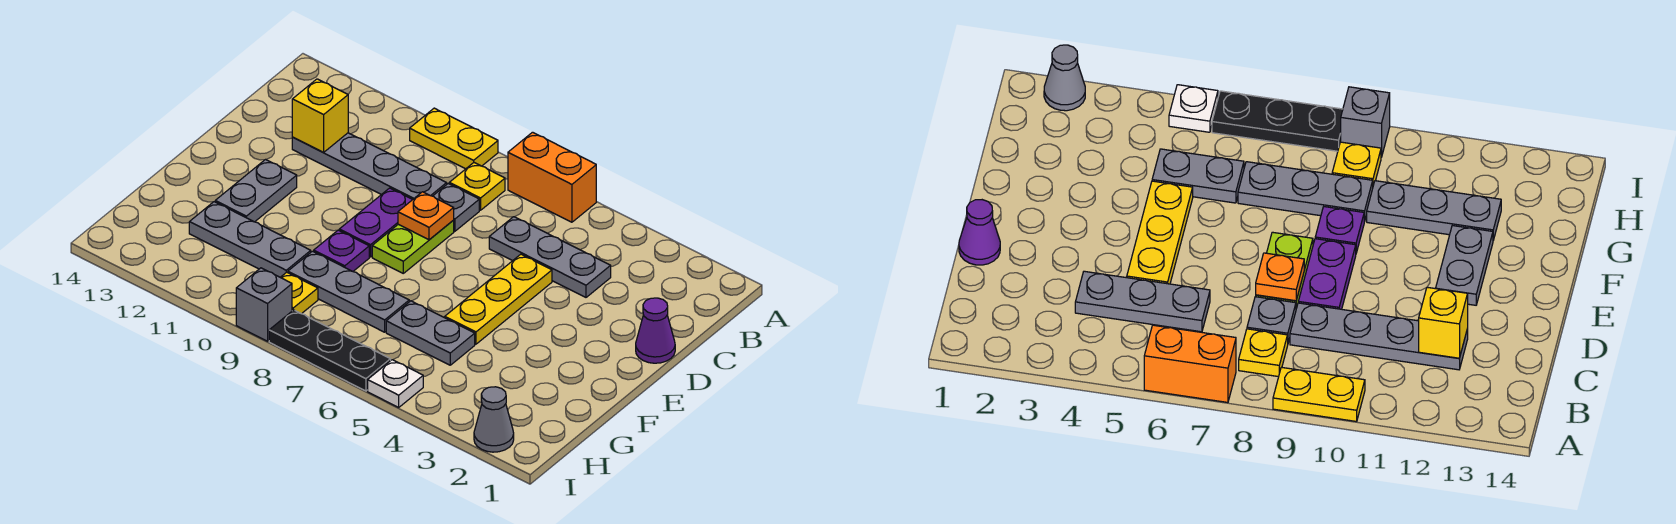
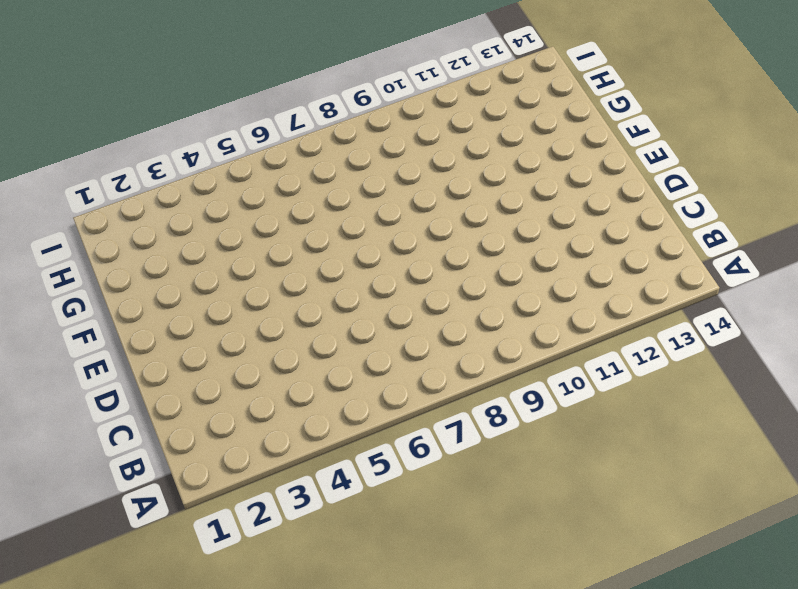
none -> orange brick A6:A7 level 1
none -> yellow plate A9:A10 level 1
none -> yellow plate B8 level 1

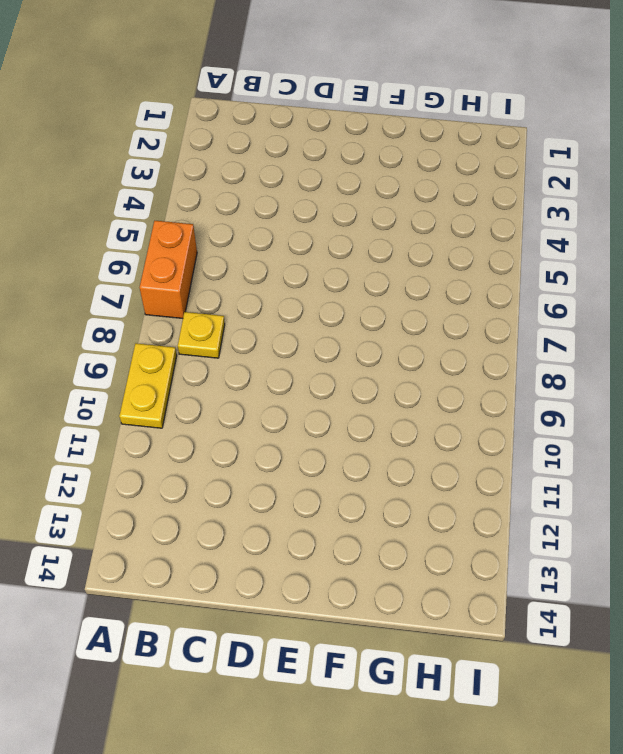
none -> grey plate C4:C6 level 1
none -> grey plate C8 level 1
none -> grey plate C9:C12 level 1

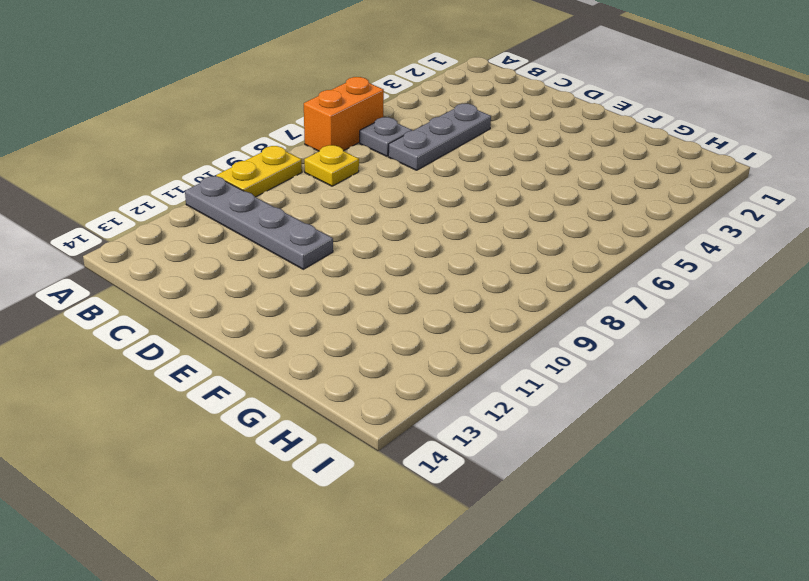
grey plate A11:D11 level 1 -> grey plate C9:C12 level 1
grey plate B6 level 1 -> grey plate C8 level 1
none -> purple cone D1 level 1
none -> yellow plate D5:F5 level 1
none -> lime plate D8:E8 level 1

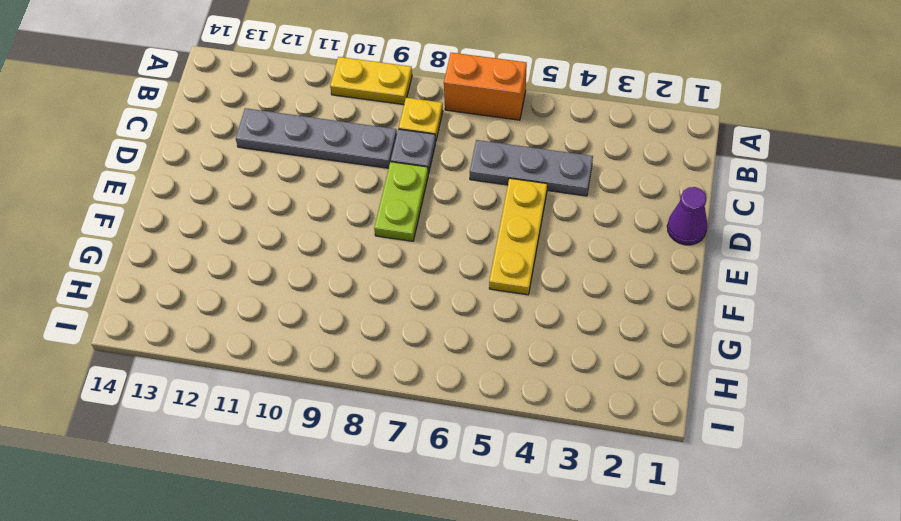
none -> purple plate D9:E9 level 1
none -> grey plate E12:F12 level 1
none -> purple plate F9 level 1

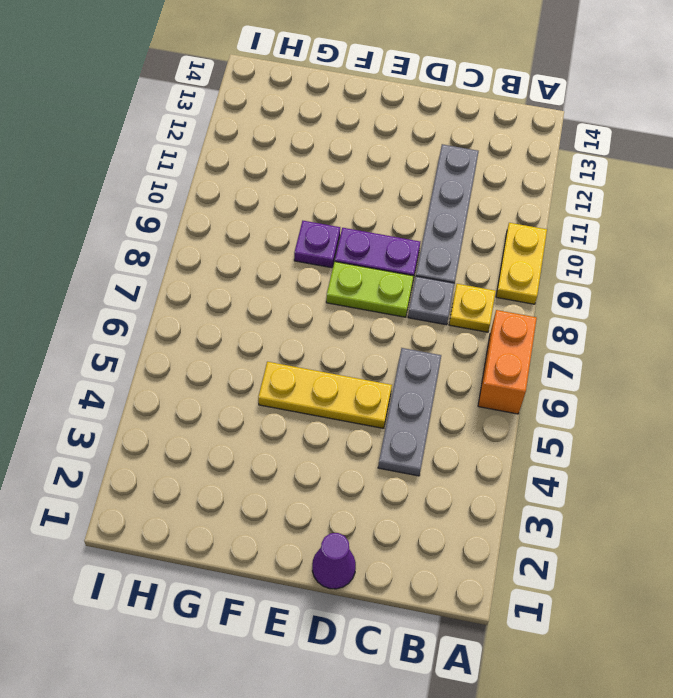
none -> grey plate E12:F12 level 1
none -> grey plate G5:G6 level 1
none -> grey plate G7:G9 level 1

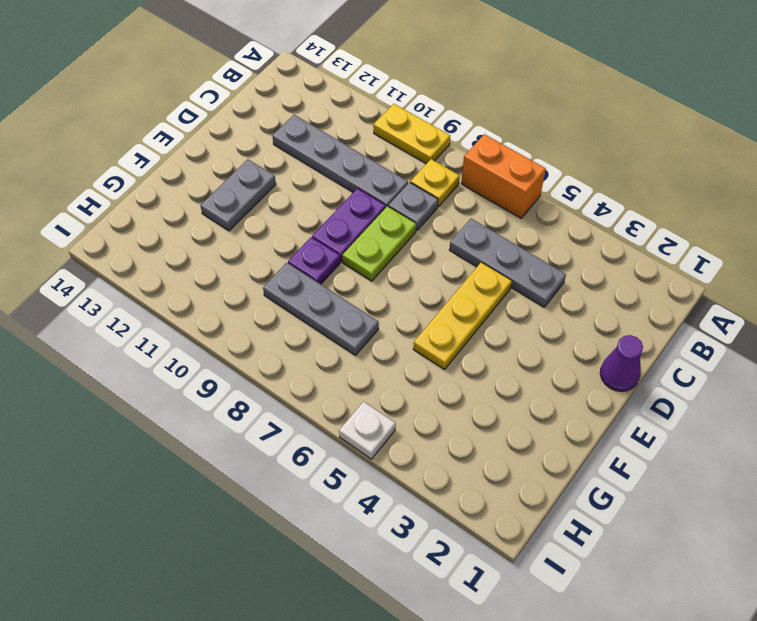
none -> grey plate G5:G6 level 1
none -> grey plate G10:G12 level 1
none -> yellow plate H9 level 1

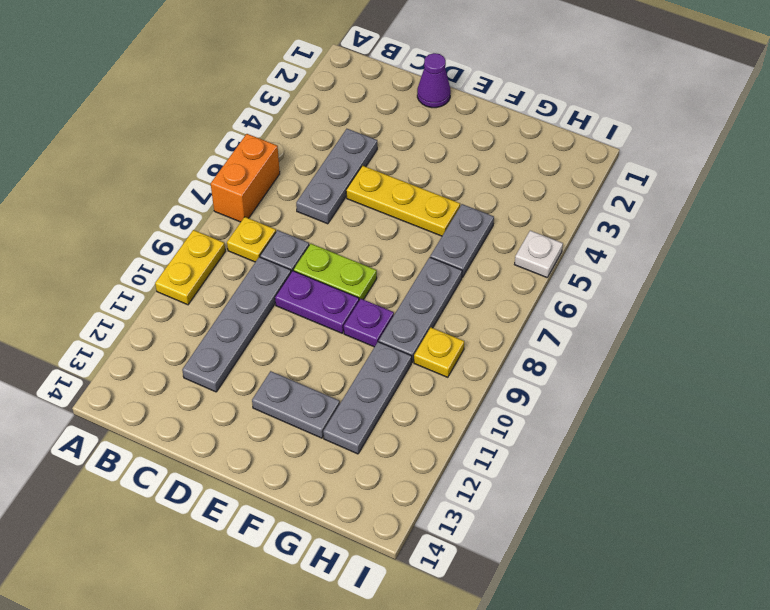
none -> grey cone I2 level 1
none -> black plate I6:I8 level 1
none -> grey brick I9 level 1

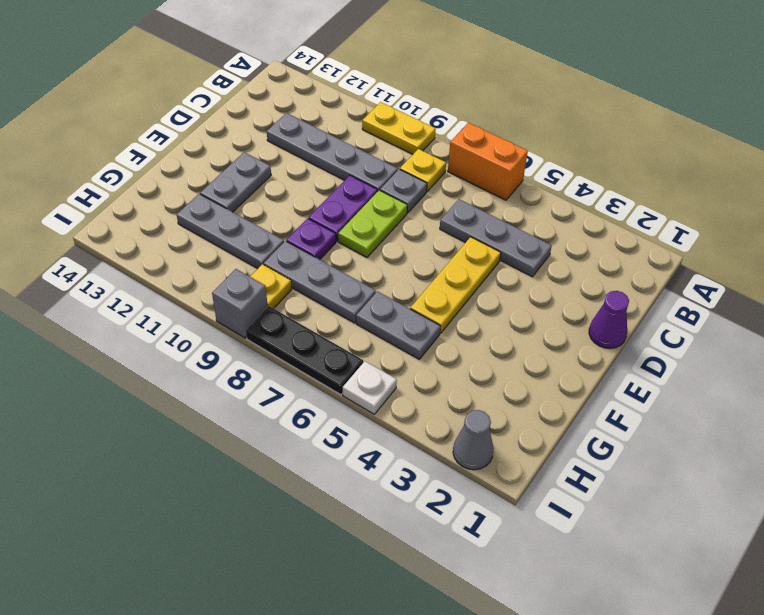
none -> yellow brick C12 level 2
none -> orange plate D8 level 2

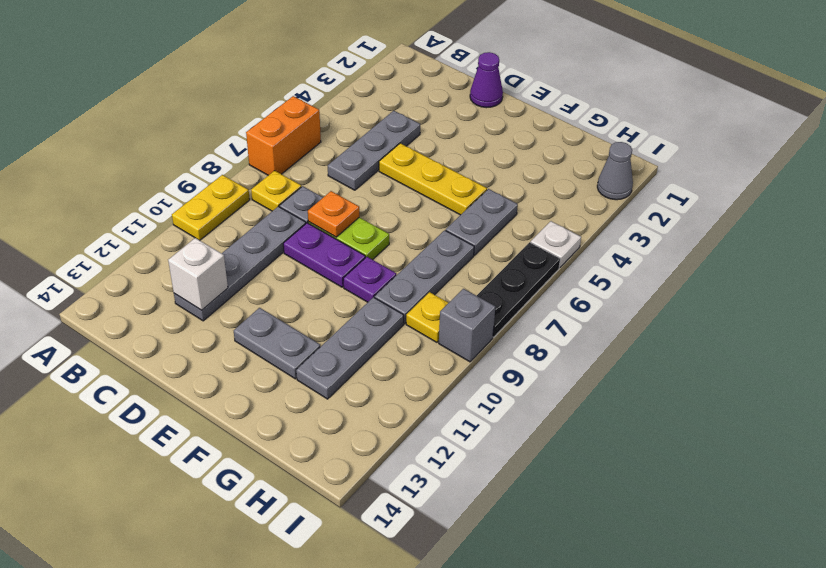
white brick C12 level 2 -> yellow brick C12 level 2

